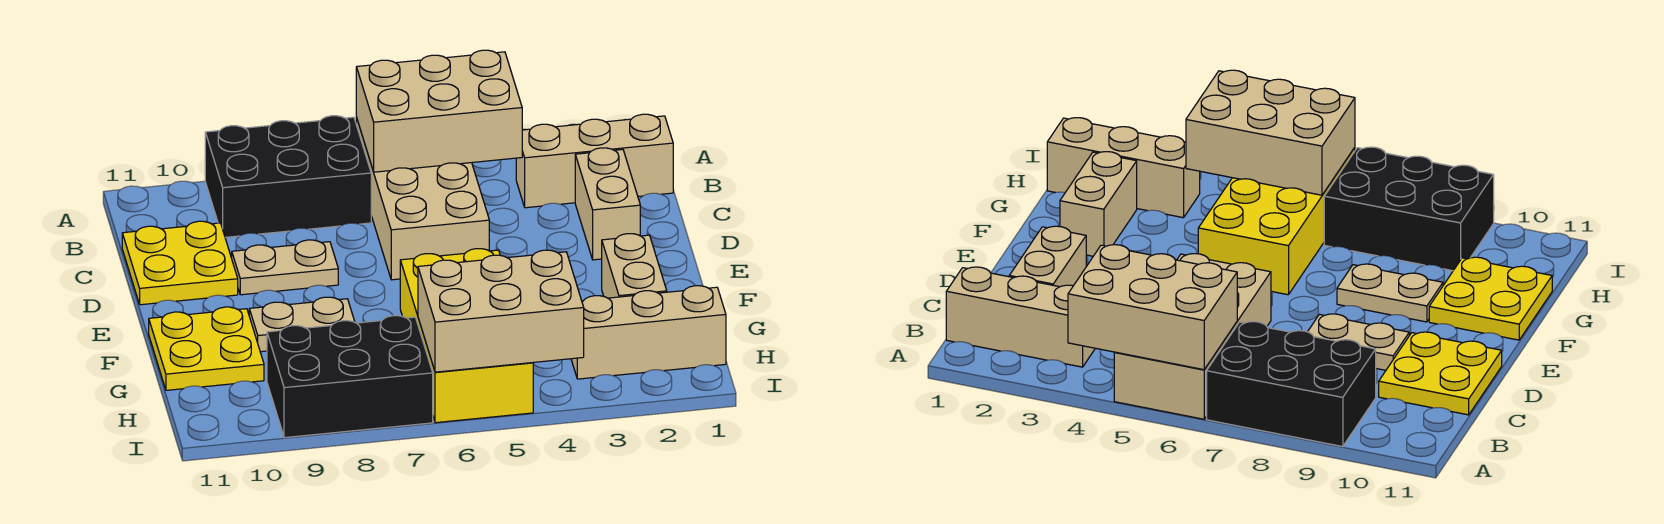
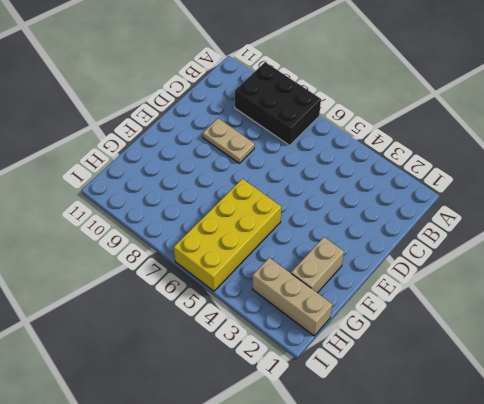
none -> tan brick A5:D6 level 1
none -> tan brick B1:B3 level 1
none -> tan brick C2:D2 level 1

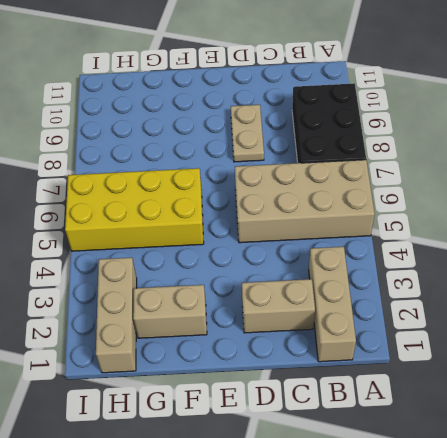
none -> yellow plate C10:D11 level 1
none -> tan plate F8:F9 level 1
none -> yellow plate F10:G11 level 1

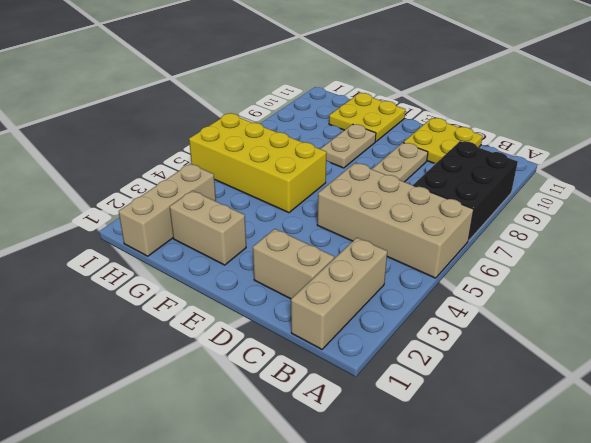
none -> black brick H7:I9 level 1
none -> tan brick A4:B6 level 2
none -> tan brick H4:I6 level 2

